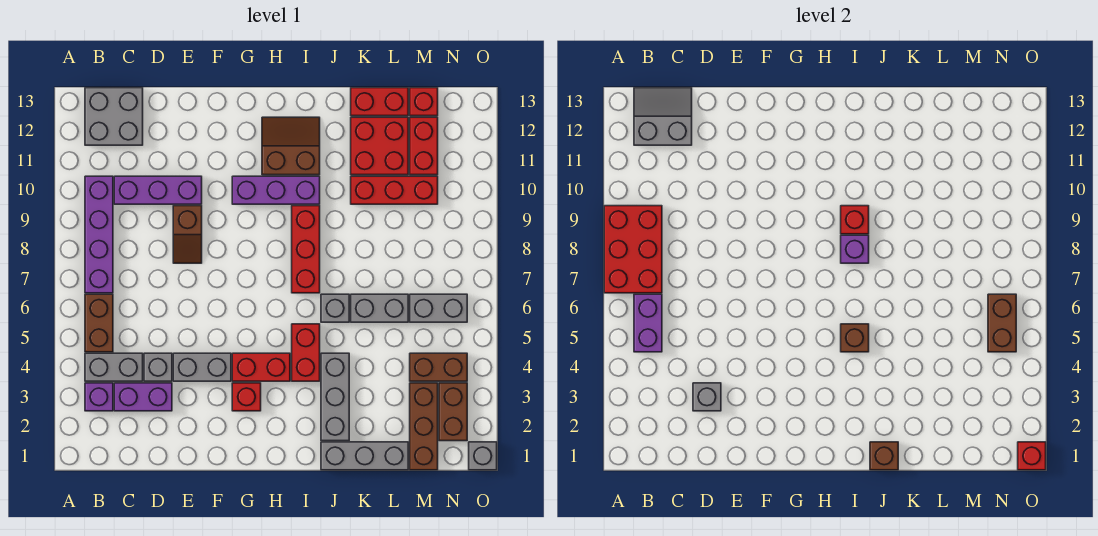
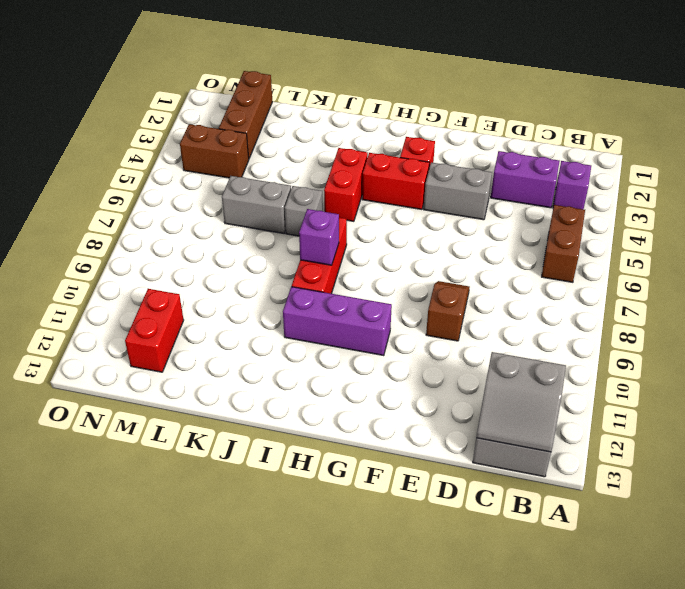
none -> grey brick B4:C4 level 1
none -> purple brick B7:B10 level 1
none -> purple brick C10:E10 level 1
none -> grey brick D4 level 1

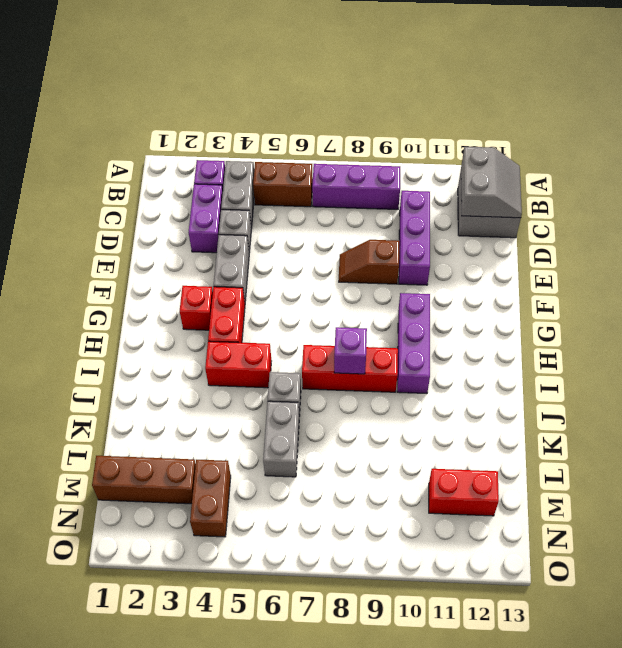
purple brick B7:B9 level 1 -> purple brick B7:B10 level 1
none -> brown slope H11:I12 level 1 top 11
none -> grey brick J1:L1 level 1
none -> grey brick J2:J4 level 1
none -> red brick K10:M10 level 1

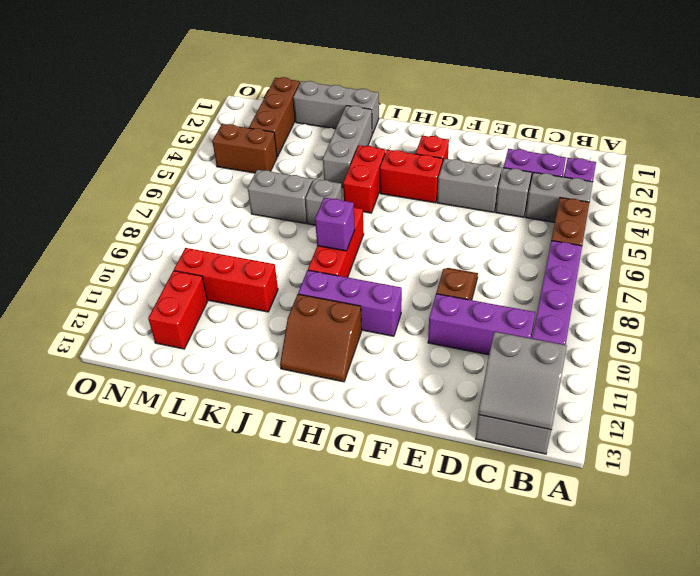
none -> red brick K11:L12 level 1
none -> red brick K13:L13 level 1
none -> grey brick M6:N6 level 1
none -> red brick M13 level 1

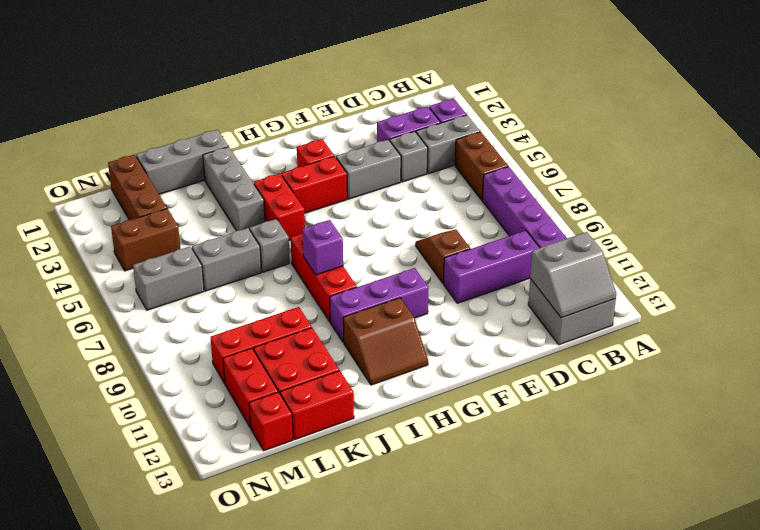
none -> brown brick N2:N3 level 1
none -> grey brick O1 level 1
none -> red brick A7:B9 level 2
none -> purple brick B5:B6 level 2

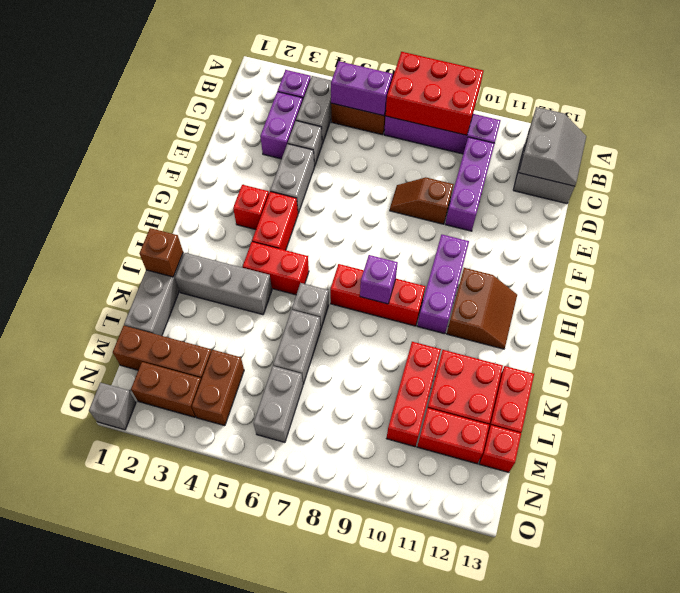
none -> grey brick D3 level 2
none -> brown brick I5 level 2
none -> red brick I9 level 2
none -> brown brick N5:N6 level 2

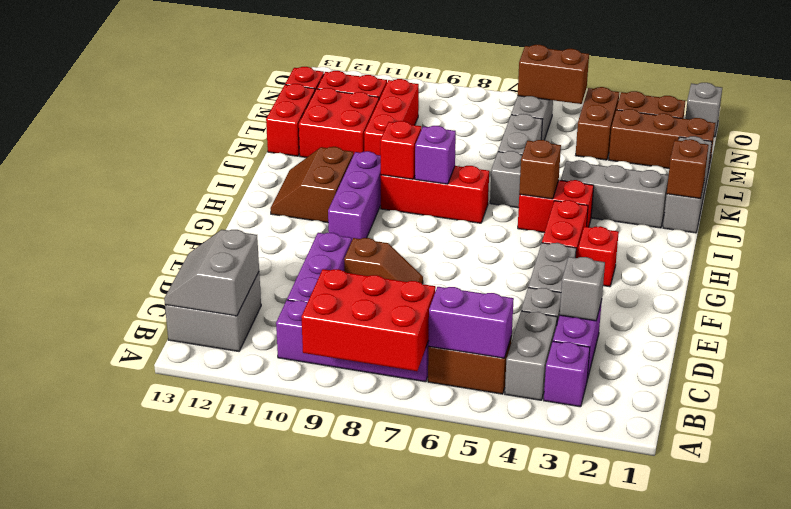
none -> red brick O1 level 2

